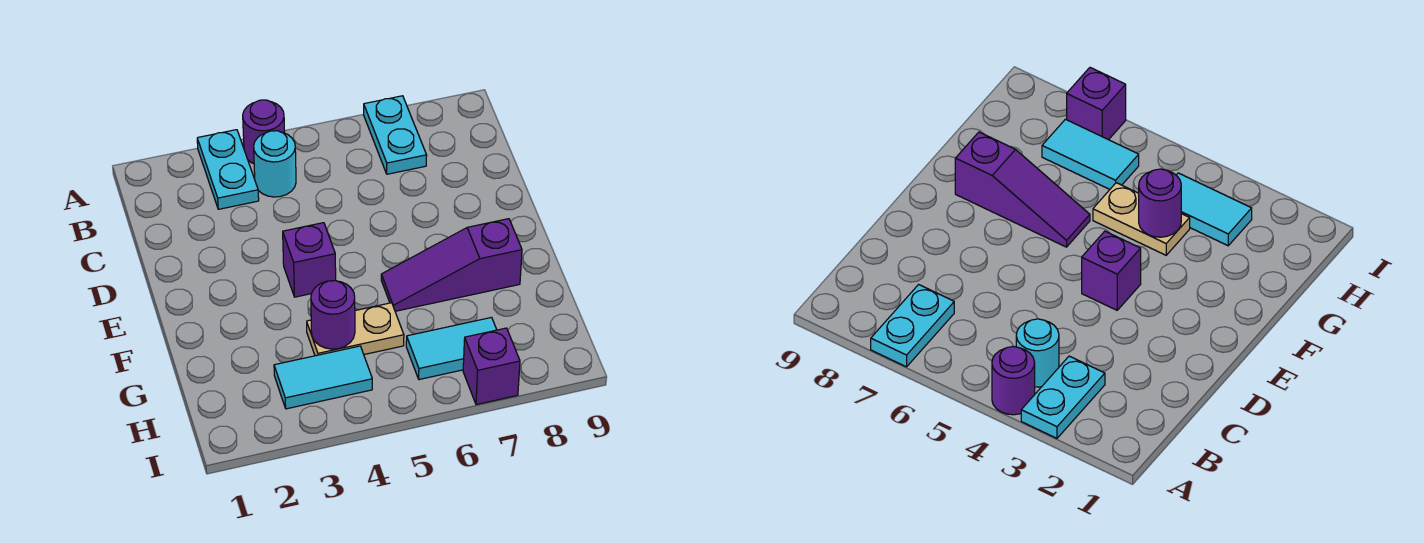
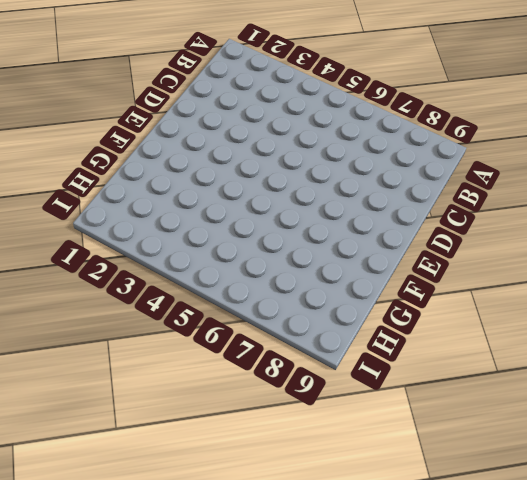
none -> cyan plate A3:B3 level 1
none -> purple round brick A4 level 1

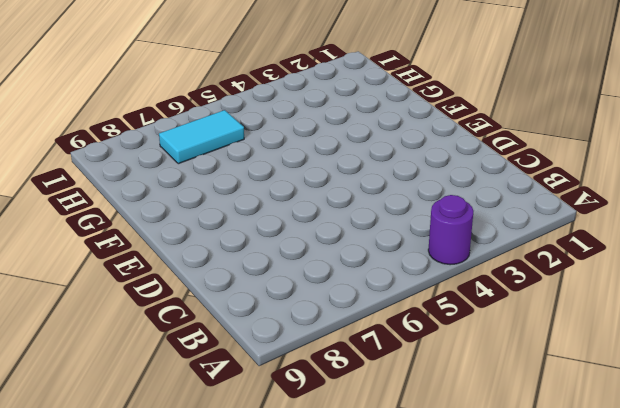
none -> cyan plate A3:B3 level 1
none -> cyan plate A7:B7 level 1

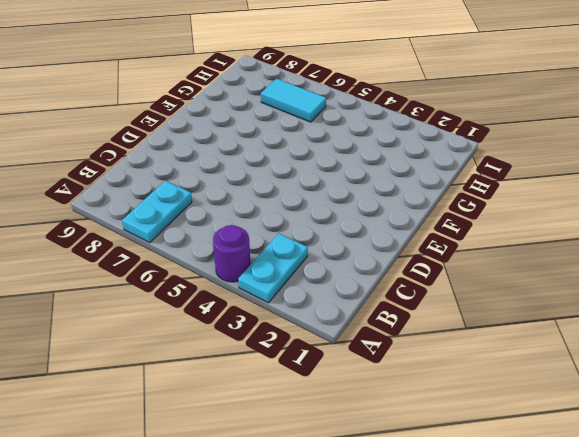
none -> cyan round brick B4 level 1
none -> purple brick E4 level 1

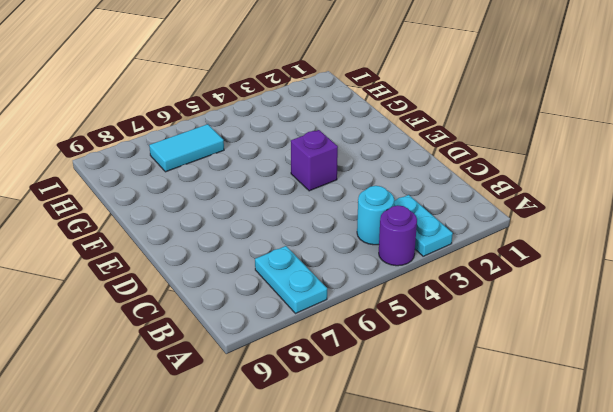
none -> purple slope F6:F8 level 1 top 8
none -> tan plate G4:G5 level 1

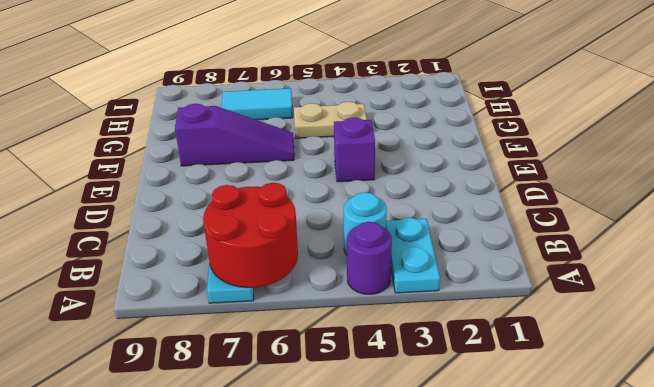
red round brick A6:B7 level 2 -> none
none -> cyan tile H3:H4 level 1
none -> purple brick I7 level 1

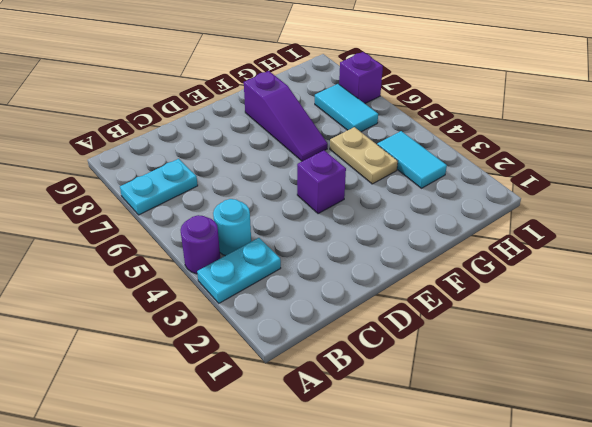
none -> purple round brick G4 level 2

